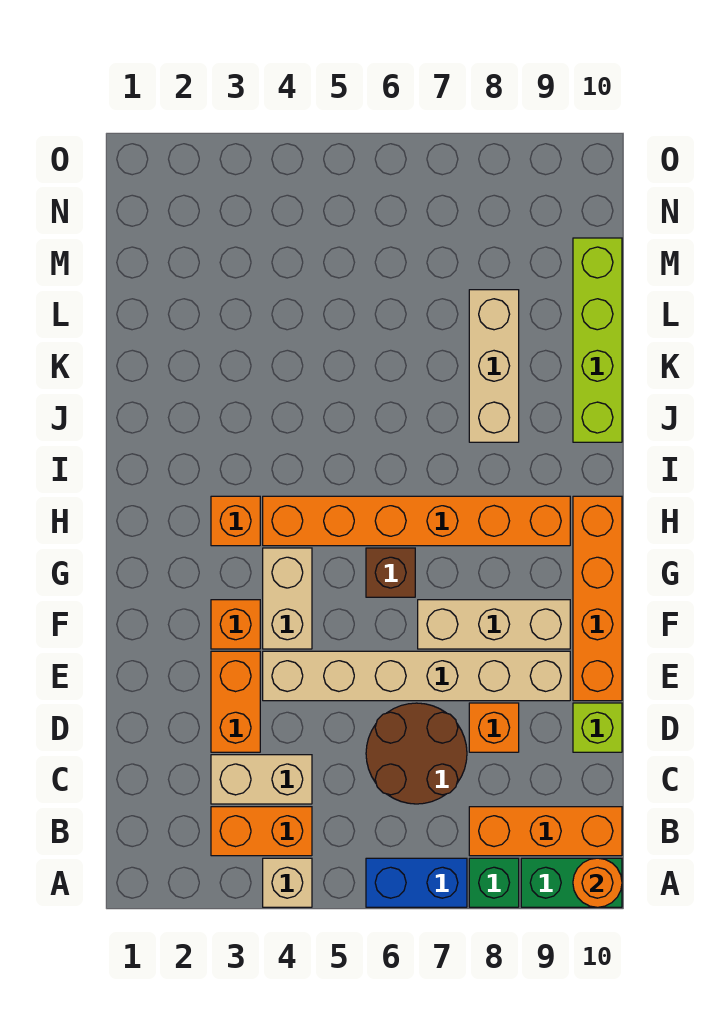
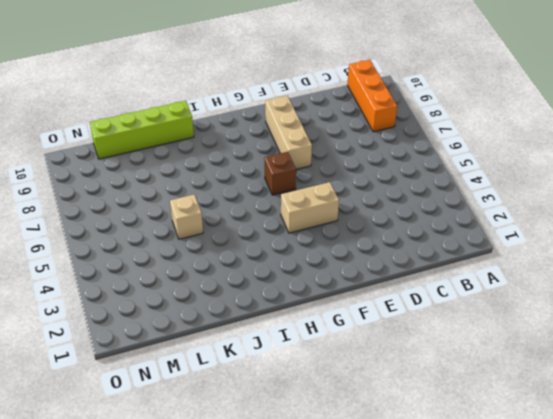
tan brick K5 level 1 -> tan brick A4 level 1
none -> blue brick A6:A7 level 1
none -> green brick A8 level 1
none -> green brick A9:A10 level 1

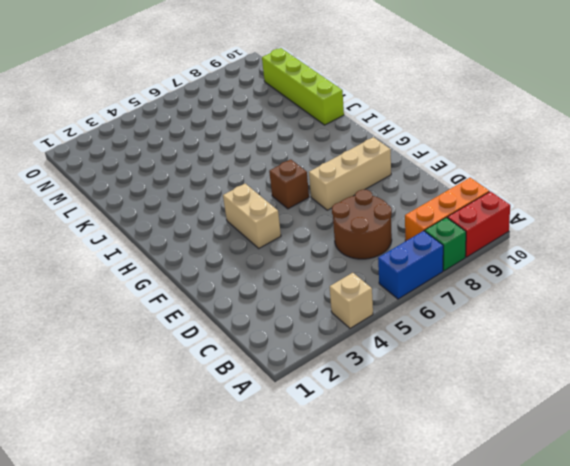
red brick A9:A10 level 1 -> green brick A9:A10 level 1
none -> orange brick B3:B4 level 1
none -> tan brick C3:C4 level 1
none -> orange brick D3:E3 level 1

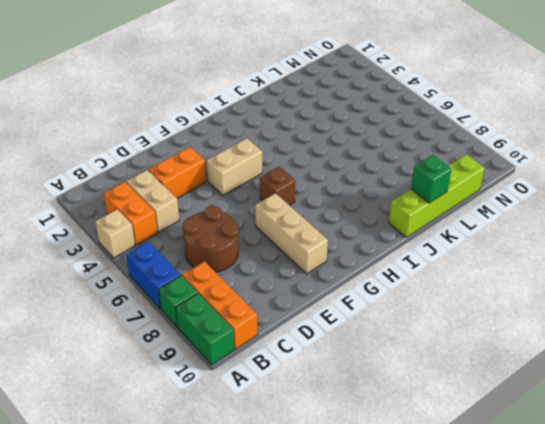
green brick K10 level 2 -> none
none -> orange brick D8 level 1
none -> lime brick D10 level 1
none -> tan brick E4:E9 level 1

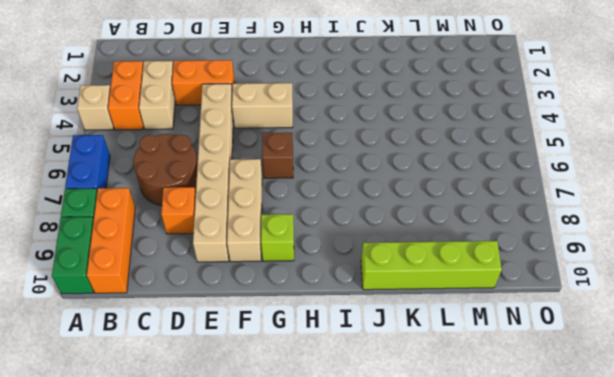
lime brick G9 level 1 -> lime brick D10 level 1
none -> orange brick E10:H10 level 1
none -> orange brick F3 level 1
none -> orange brick H3 level 1

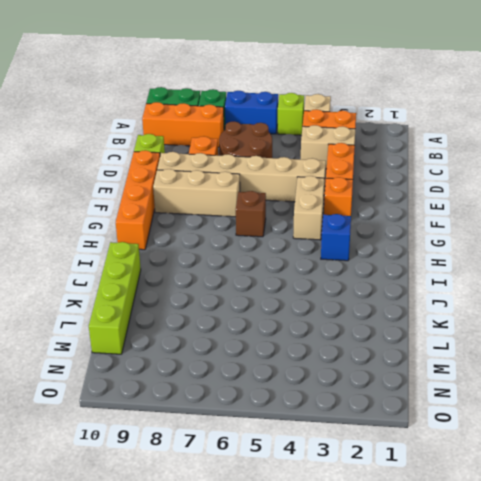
lime brick A5 level 1 -> none
blue brick H3 level 1 -> orange brick H3 level 1
none -> orange brick H4:H9 level 1
none -> tan brick J8:L8 level 1
none -> orange round brick A10 level 2

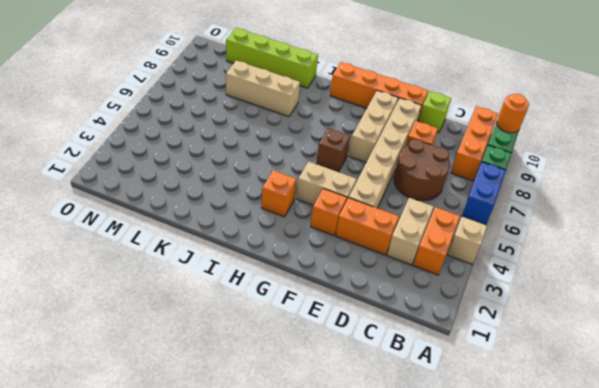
none -> orange brick H4:H9 level 1

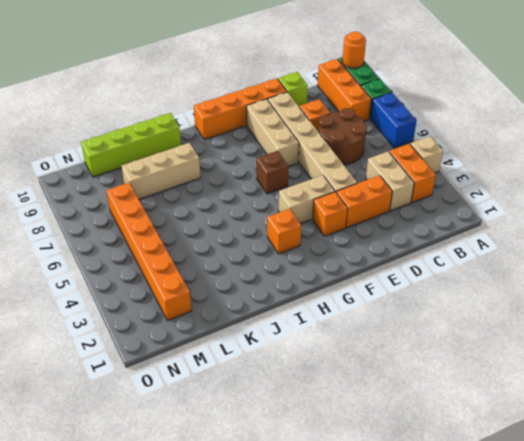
orange brick M2:M7 level 1 -> orange brick H4:H9 level 1

